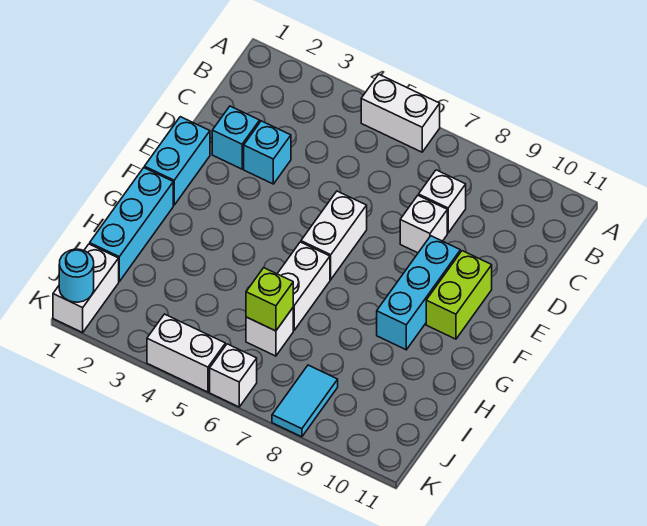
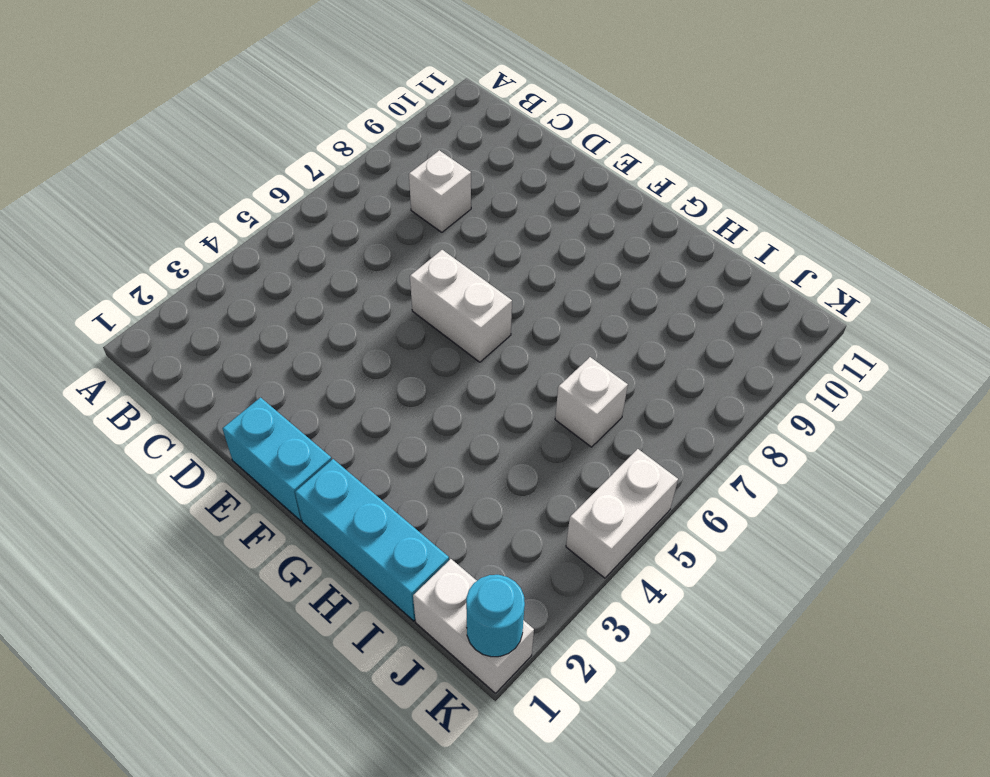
none -> white brick A5:A6 level 1
none -> cyan brick D2 level 1
none -> cyan brick D3 level 1

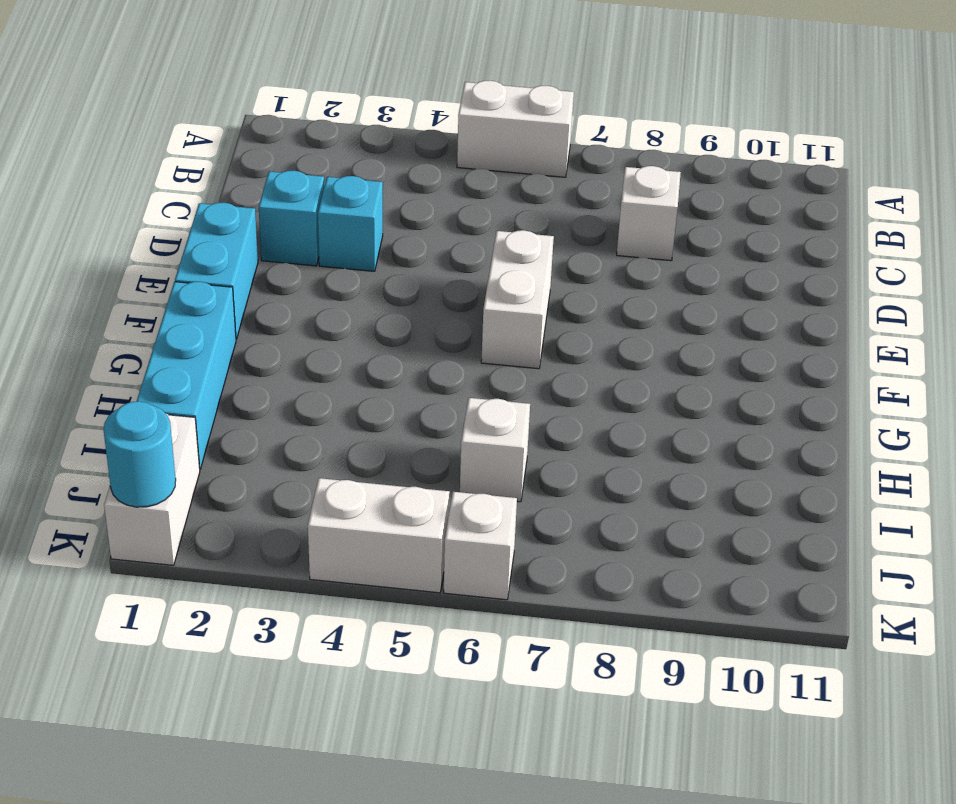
none -> white brick D8 level 1
none -> cyan brick E9:G9 level 1
none -> lime brick E10:F10 level 1

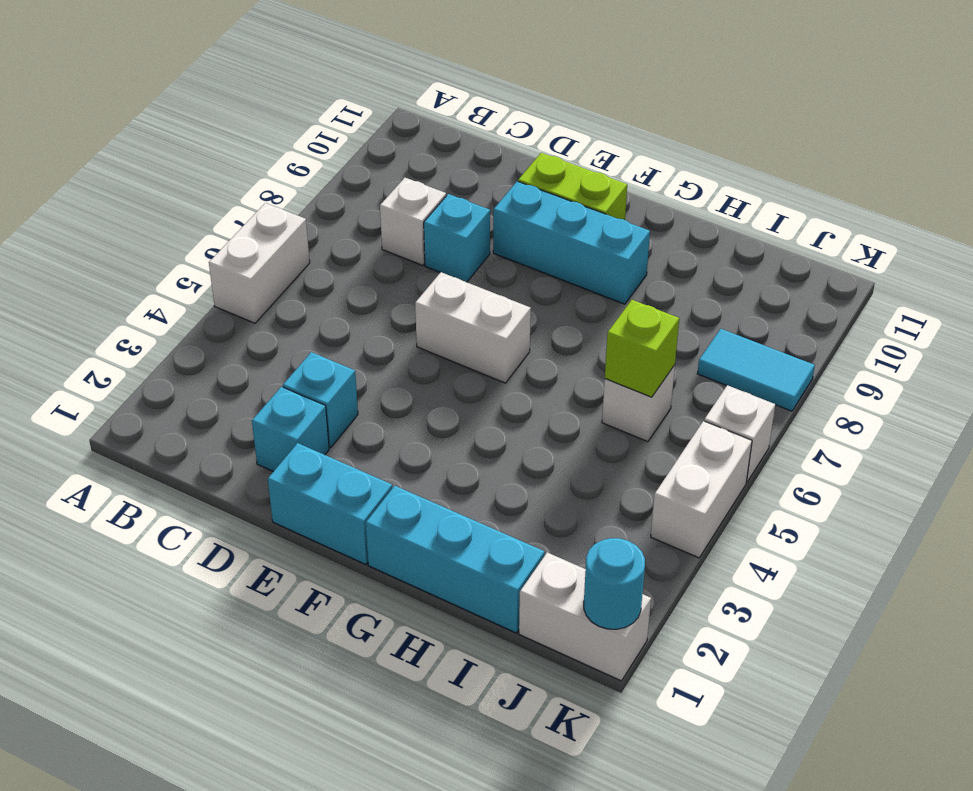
cyan brick D8 level 1 -> white brick D8 level 1
none -> white brick G6:H6 level 1

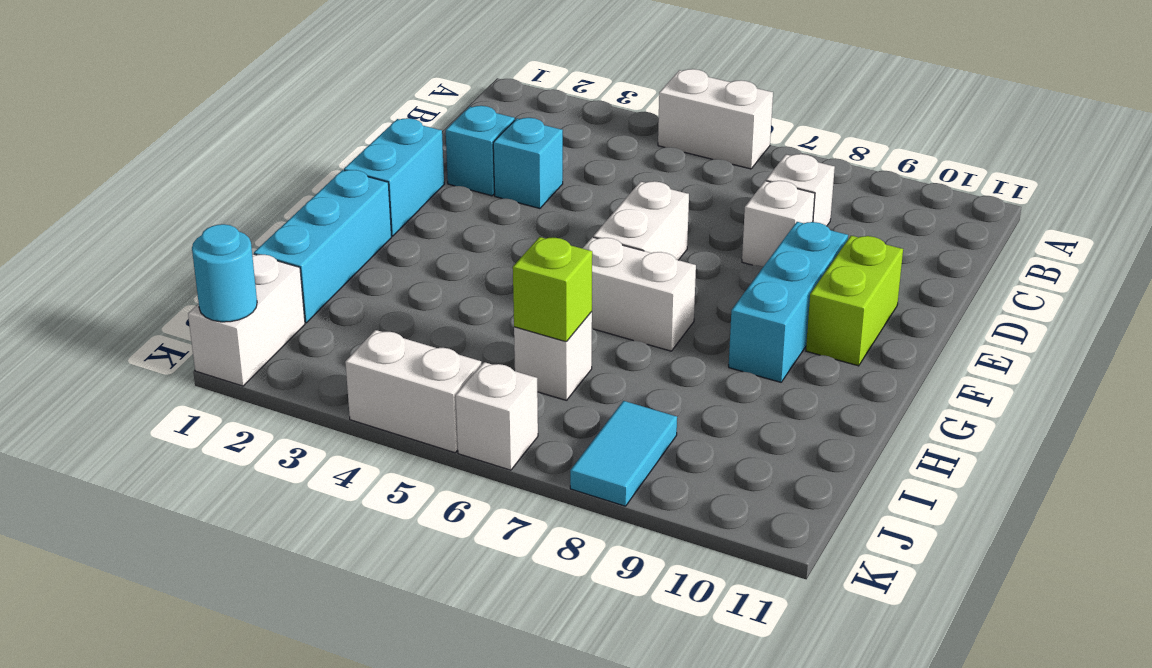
white brick G6:G7 level 1 -> white brick G6:H6 level 1

